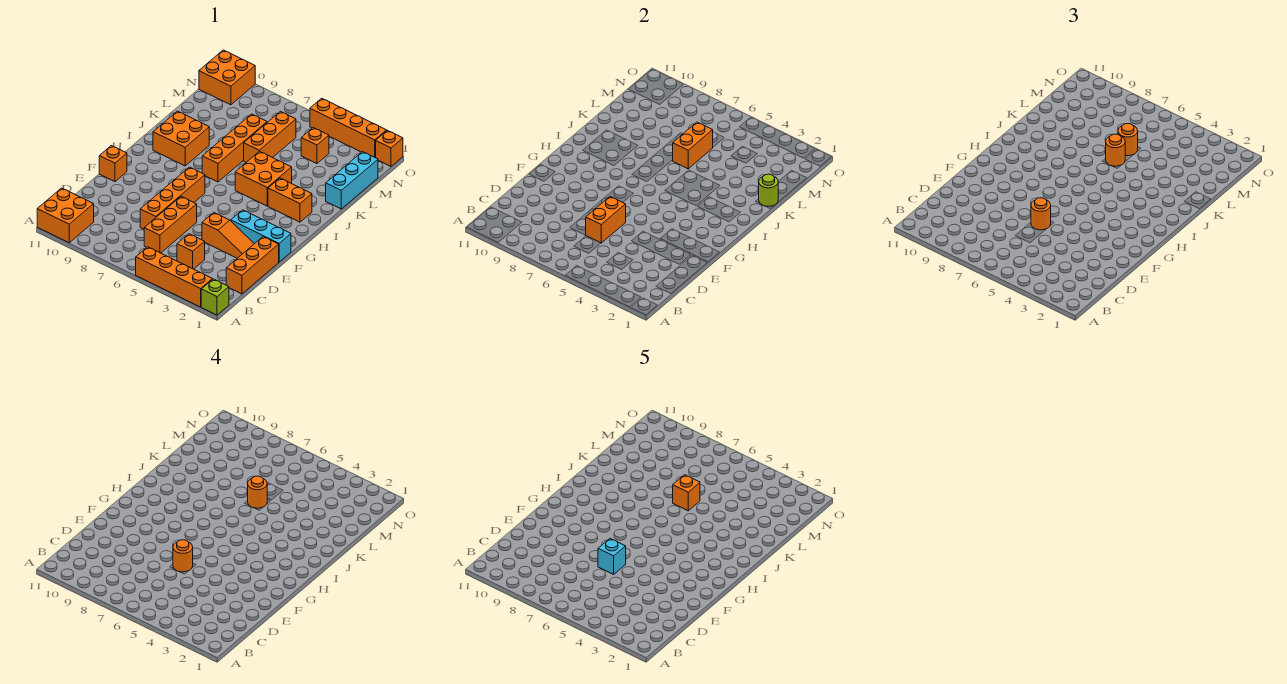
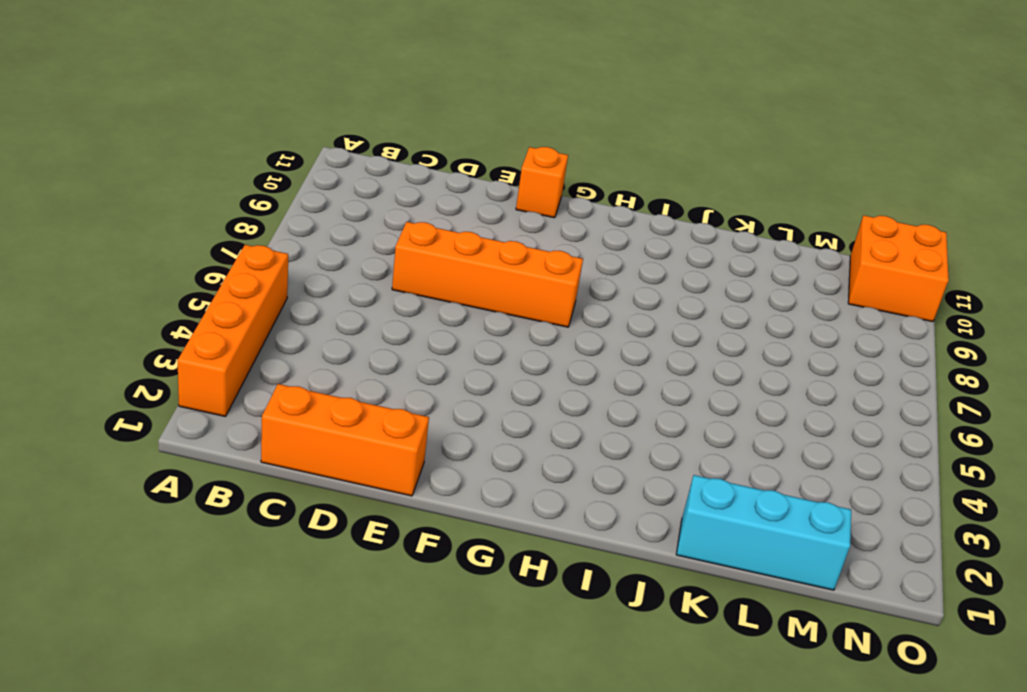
none -> lime brick A1 level 1
none -> orange brick A10:B11 level 1
none -> orange brick C4 level 1
none -> orange brick C6:E6 level 1

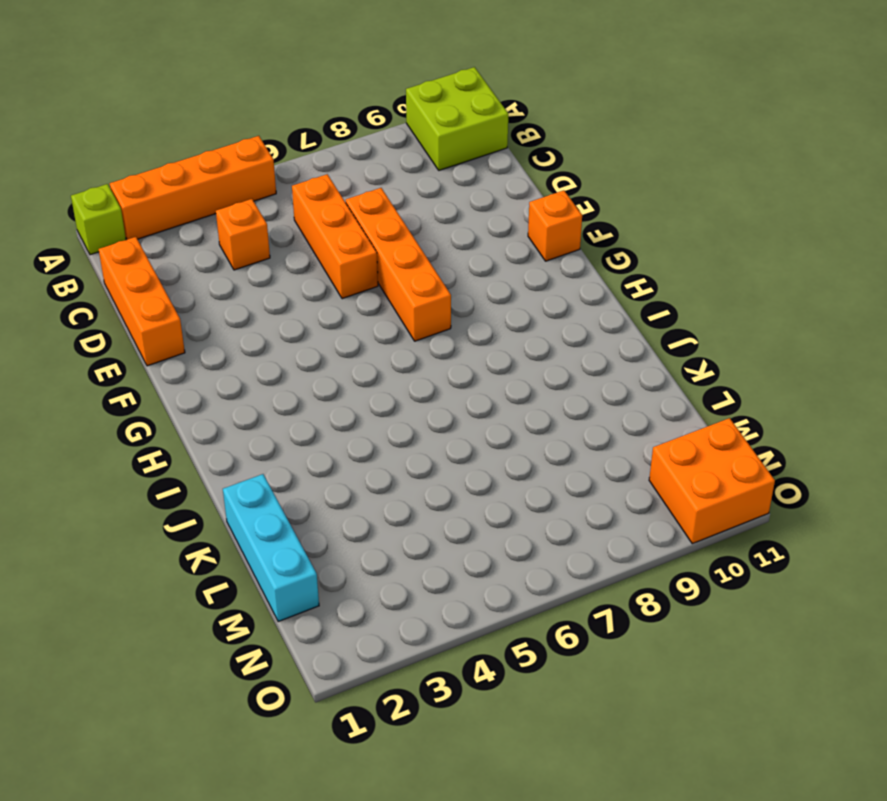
lime brick A10:B11 level 1 -> orange brick A10:B11 level 1
none -> orange slope E2:E4 level 1 top 4
none -> cyan brick F1:F3 level 1
none -> orange brick I2:I3 level 1
none -> orange brick I4:J5 level 1

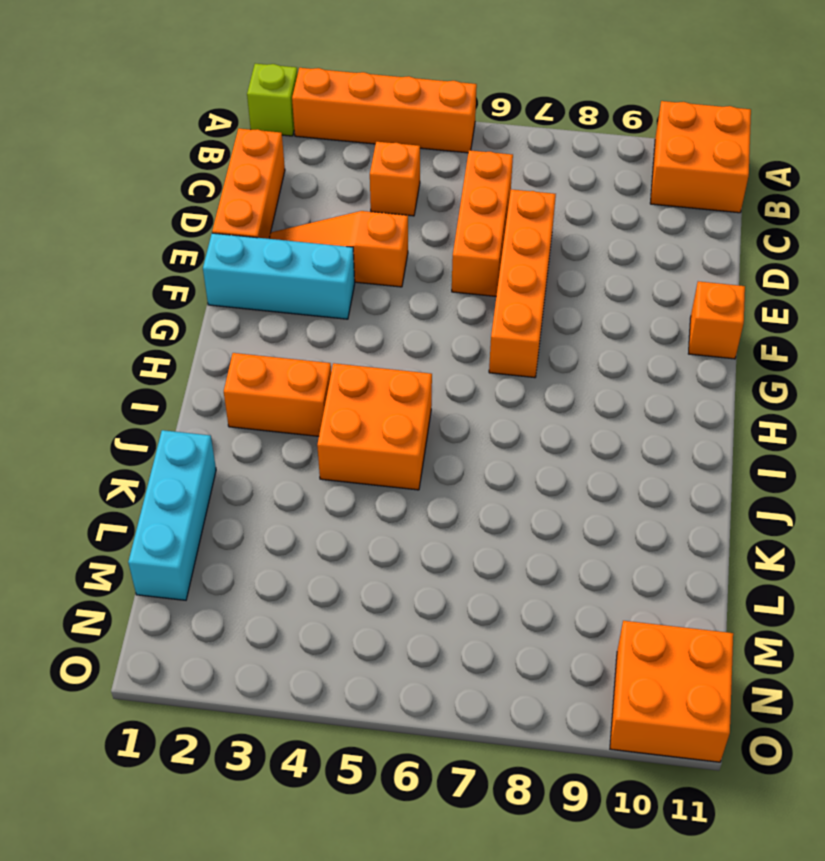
none -> orange brick I7:L7 level 1
none -> orange brick I9:J10 level 1
none -> orange brick K6:M6 level 1
none -> orange brick M4 level 1

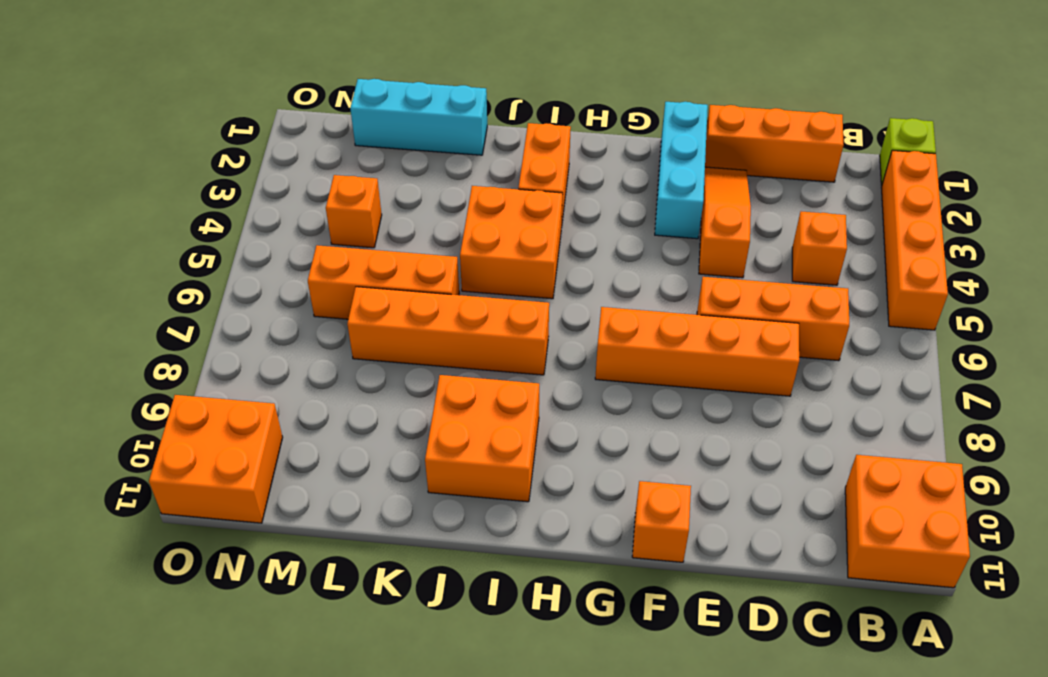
none -> orange brick O1 level 1
none -> orange brick O2:O5 level 1
none -> orange brick D6:E6 level 2
none -> lime round brick K1 level 2

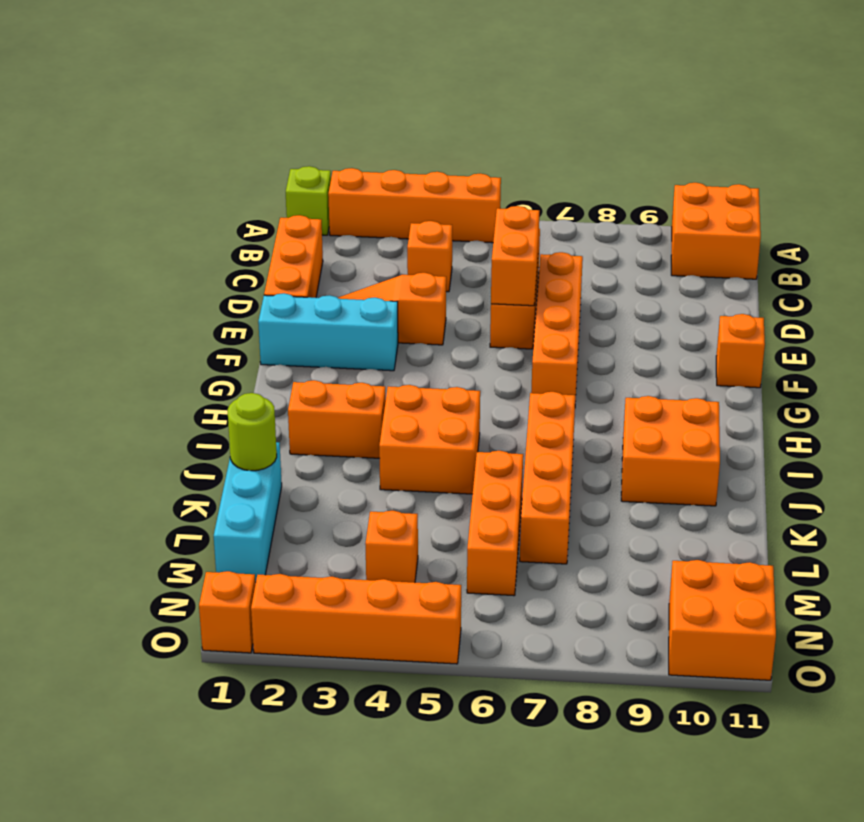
none -> orange brick K6:L6 level 2
none -> orange round brick E6 level 3
none -> orange round brick K6 level 3
none -> orange round brick L6 level 3

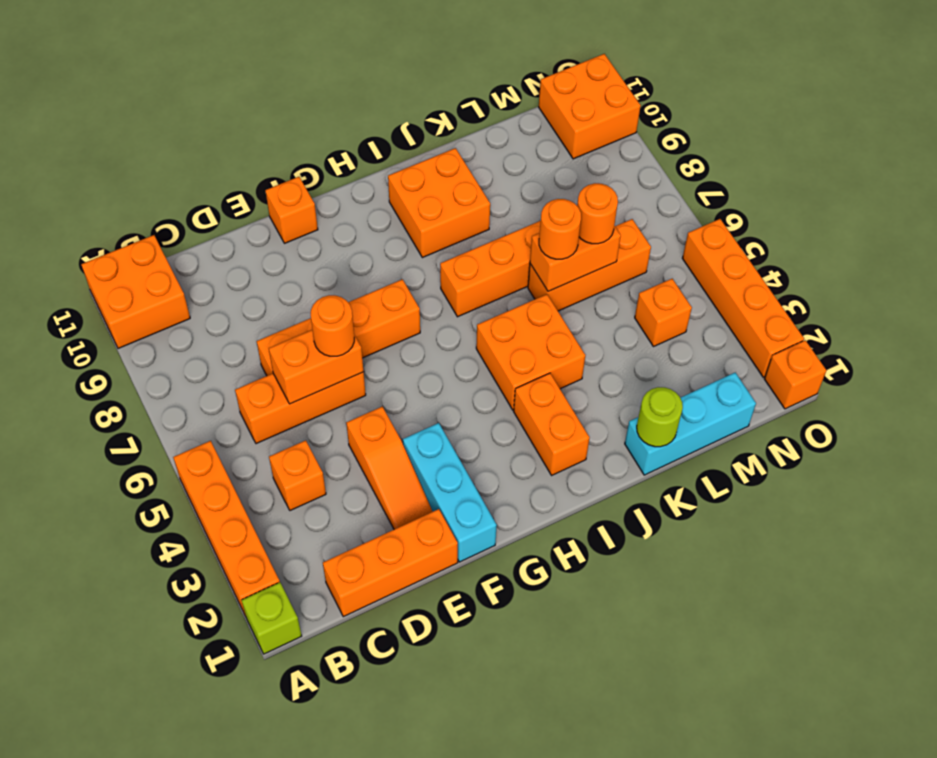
none -> orange round brick E6 level 4
none -> orange round brick K6 level 4
none -> cyan brick E6 level 5
none -> orange brick K6 level 5

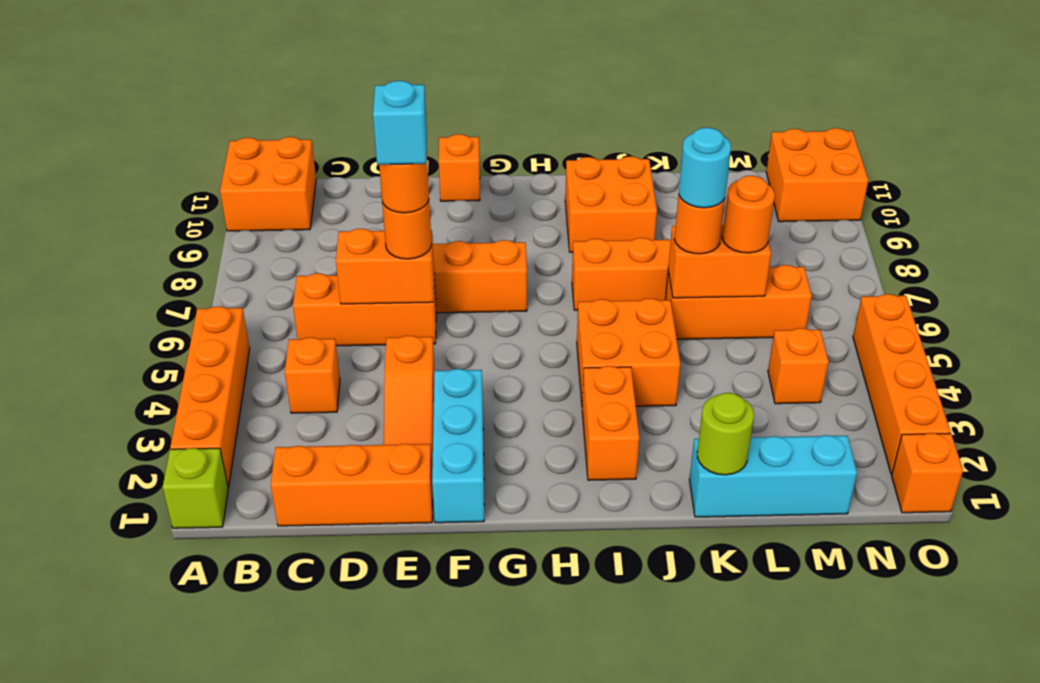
cyan round brick K6 level 4 -> orange round brick K6 level 4
none -> orange brick K6 level 5

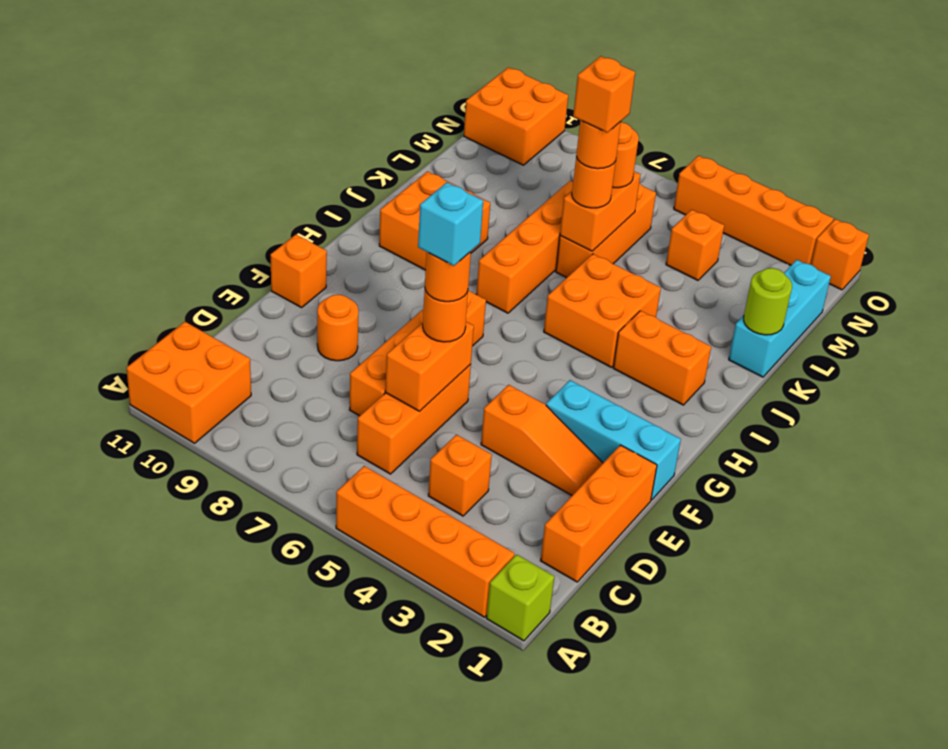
orange round brick E9 level 1 -> none

